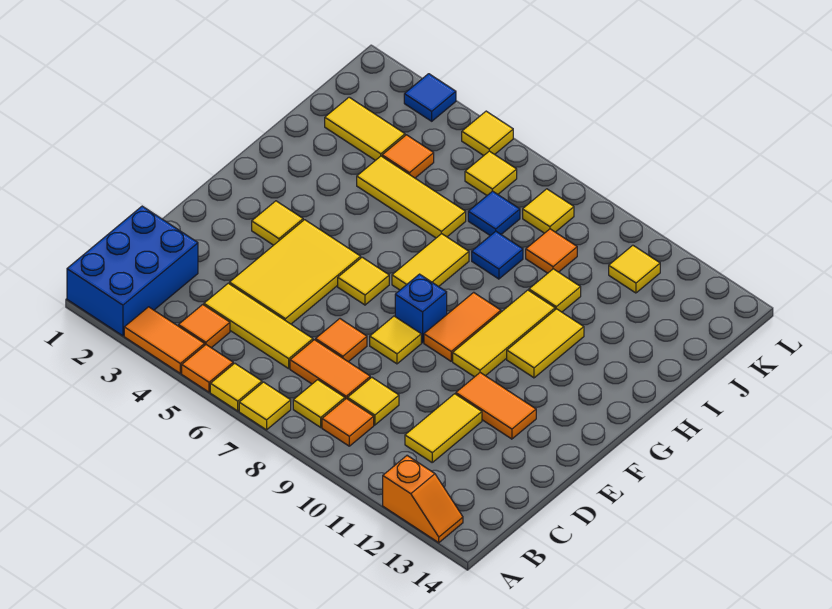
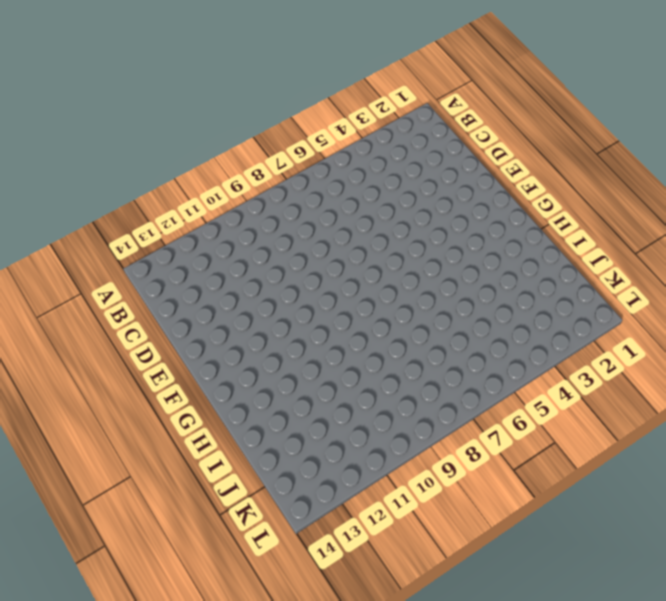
none -> blue brick A1:C2 level 1
none -> orange tile A3:A4 level 1
none -> orange tile A5 level 1
none -> yellow tile A6 level 1

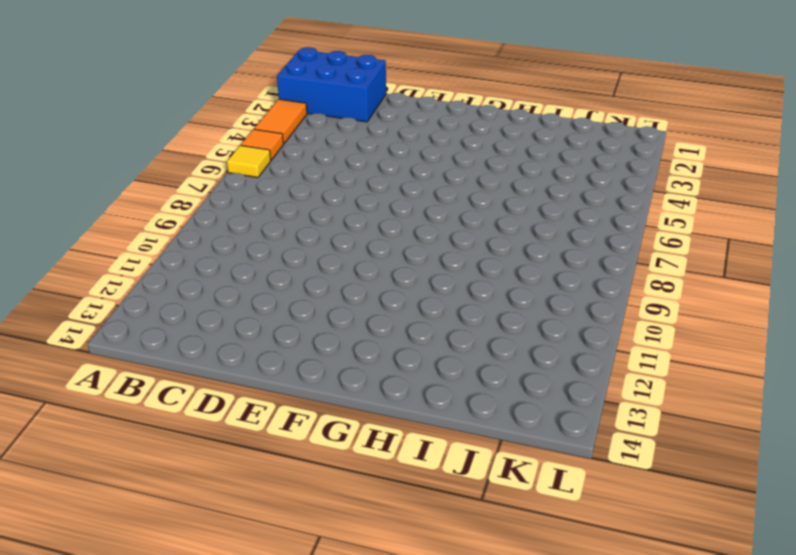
none -> yellow tile A7 level 1
none -> orange slope A12:A13 level 1 top 12
none -> orange tile B4 level 1
none -> yellow tile B8 level 1

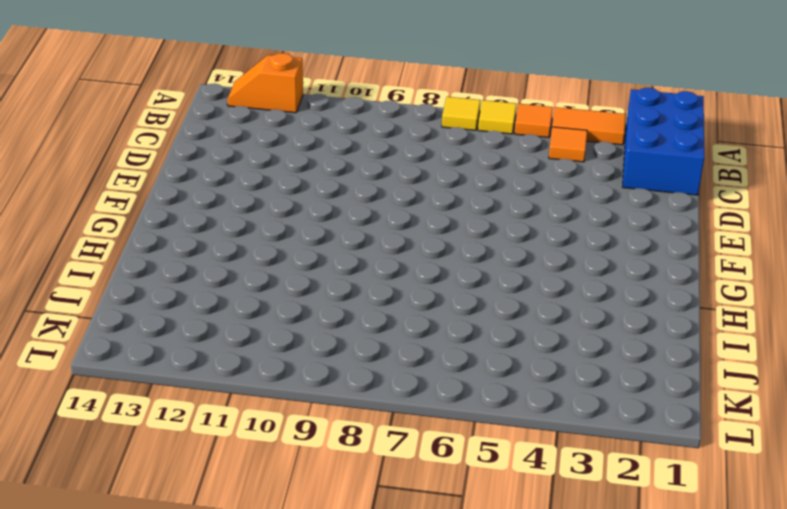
none -> yellow tile B8 level 1
none -> orange tile B9 level 1
none -> yellow tile C4:C6 level 1
none -> orange tile C7:C8 level 1

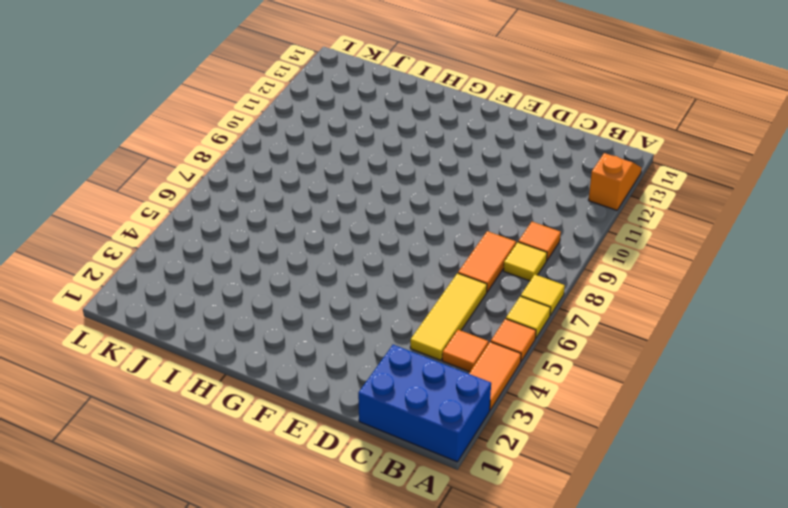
none -> yellow tile C9 level 1
none -> yellow tile C11:D11 level 1
none -> yellow tile D4:F5 level 1
none -> orange tile D7 level 1

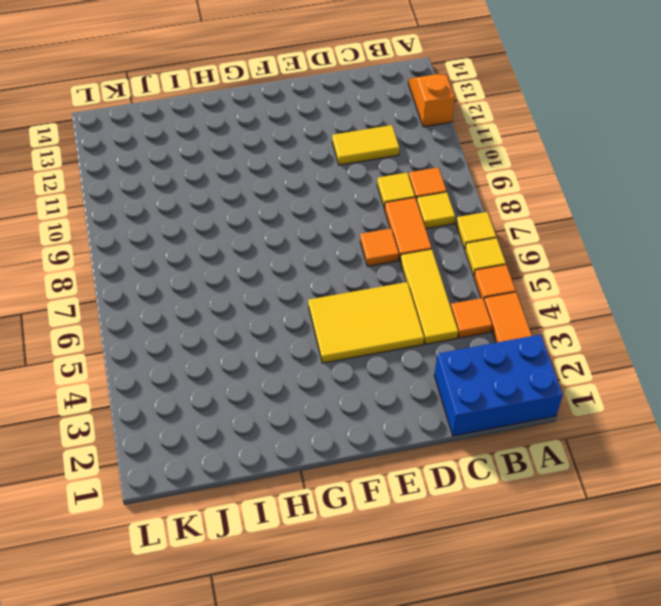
none -> yellow tile E8 level 1
none -> orange tile E11:E12 level 1
none -> yellow tile F3 level 1
none -> yellow tile F6 level 1

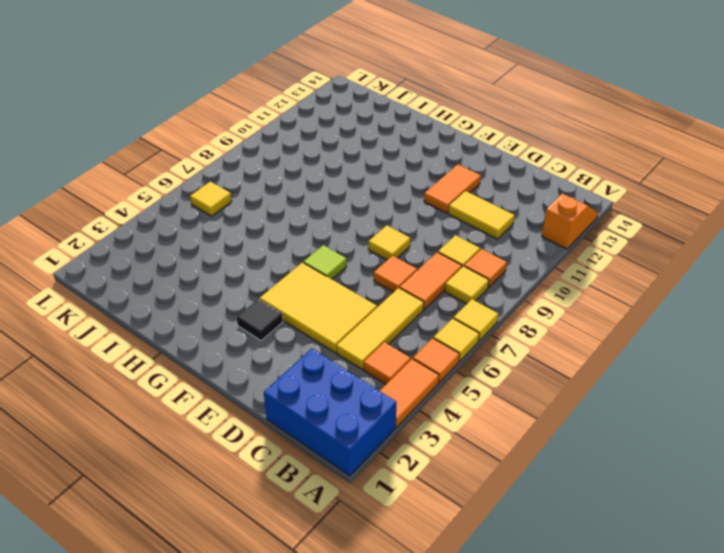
black tile F3 level 1 -> yellow tile F3 level 1
lime tile F6 level 1 -> yellow tile F6 level 1
none -> blue brick F8 level 1
none -> orange tile F9:G9 level 1
none -> yellow tile F10:H10 level 1
none -> yellow tile G7:H7 level 1

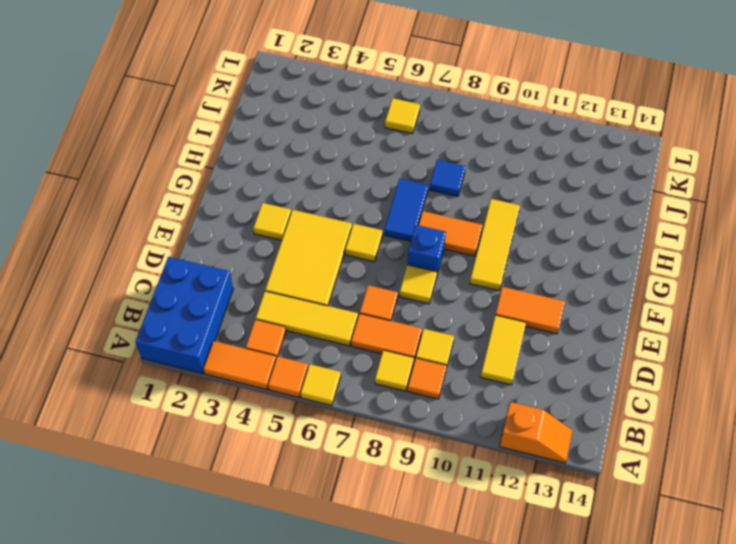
blue tile G7:H7 level 1 -> yellow tile G7:H7 level 1
orange tile G8:G9 level 1 -> orange tile F9:G9 level 1
none -> yellow tile A7 level 1
none -> yellow tile G11:H11 level 1
none -> yellow tile I4:I6 level 1
none -> yellow tile I10 level 1

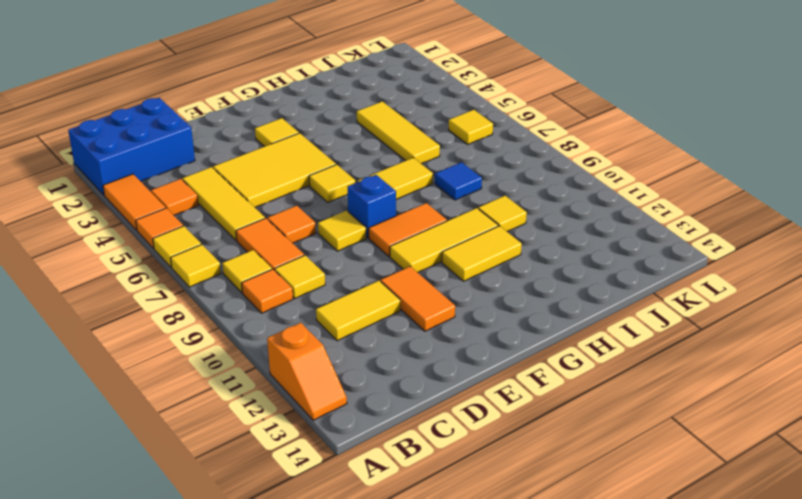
none -> yellow tile J2:J3 level 1
none -> orange tile J4 level 1
none -> blue tile J7 level 1
none -> orange tile J9 level 1

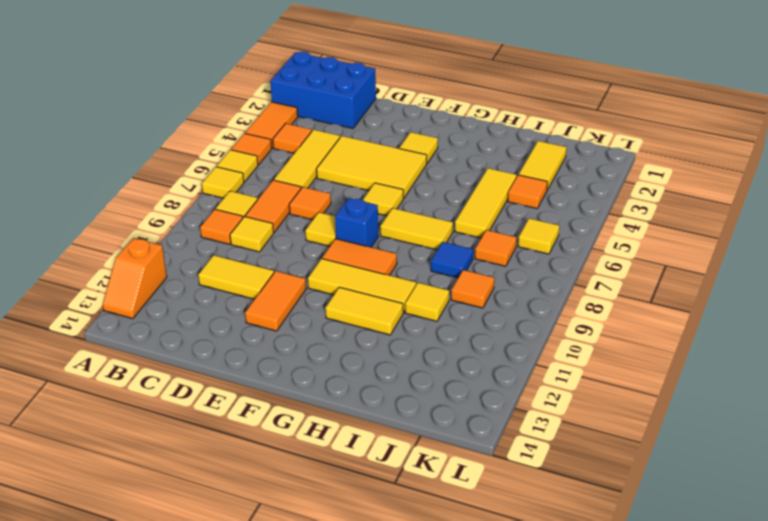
orange tile J7 level 1 -> blue tile J7 level 1
none -> yellow tile K8 level 1
none -> yellow tile K11 level 1
none -> blue tile L3 level 1
none -> yellow tile L5 level 1

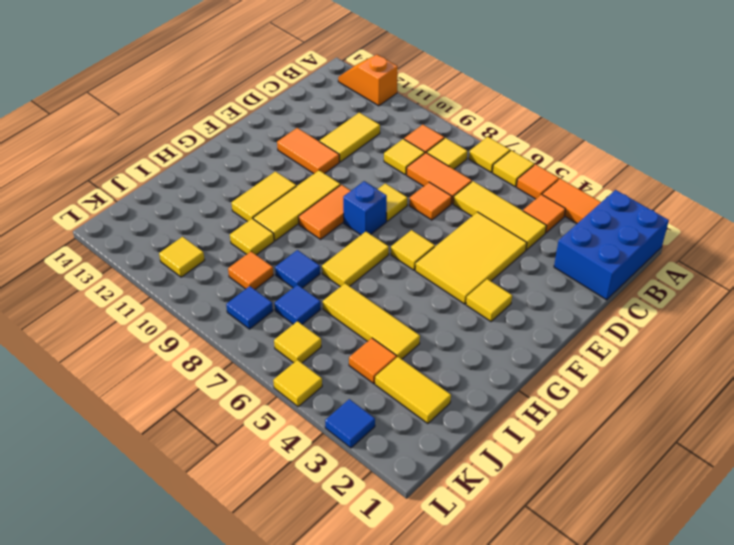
blue tile K8 level 1 -> yellow tile K8 level 1

